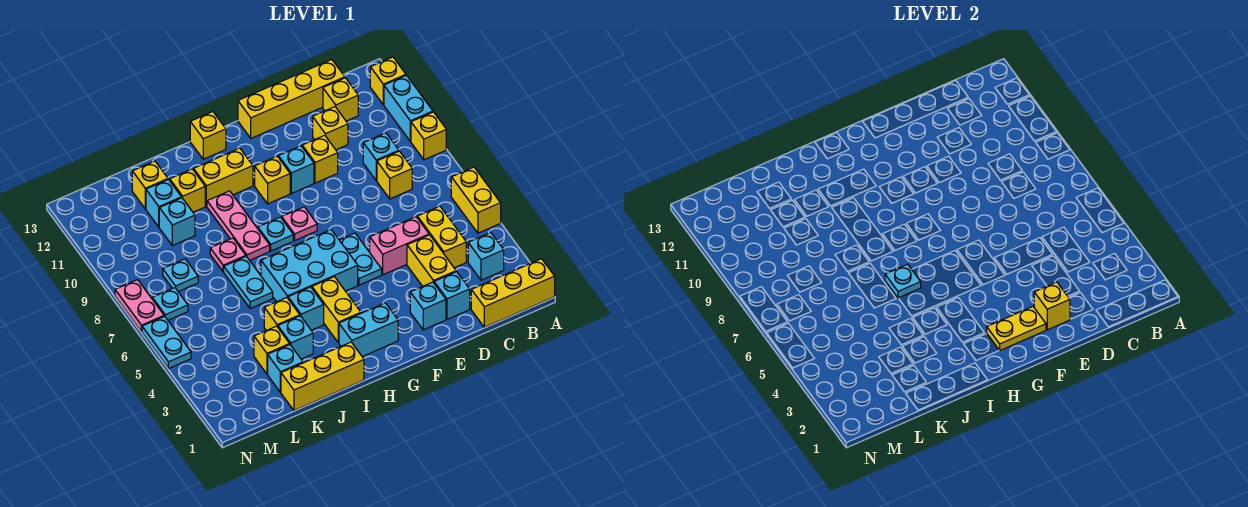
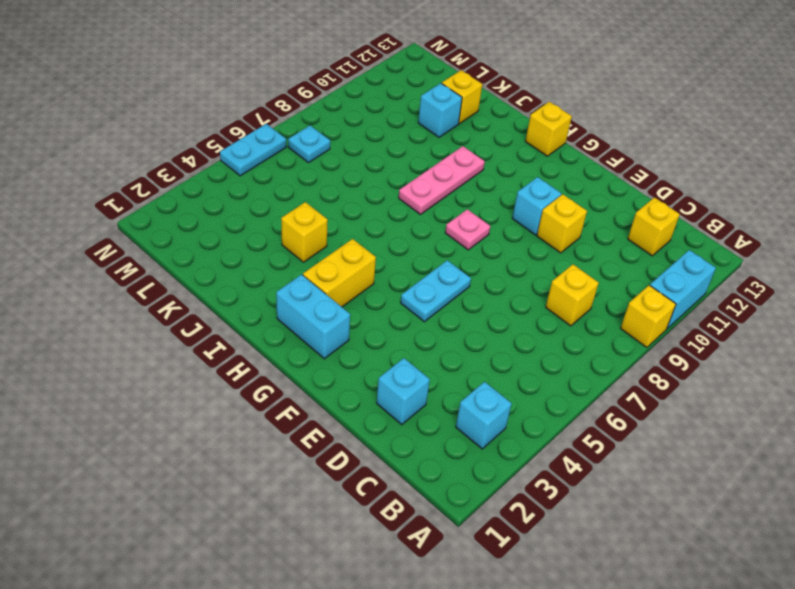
none -> yellow brick A1:C1 level 1
none -> yellow brick A5:A6 level 1
none -> yellow brick A12 level 1
none -> yellow brick C4:C5 level 1

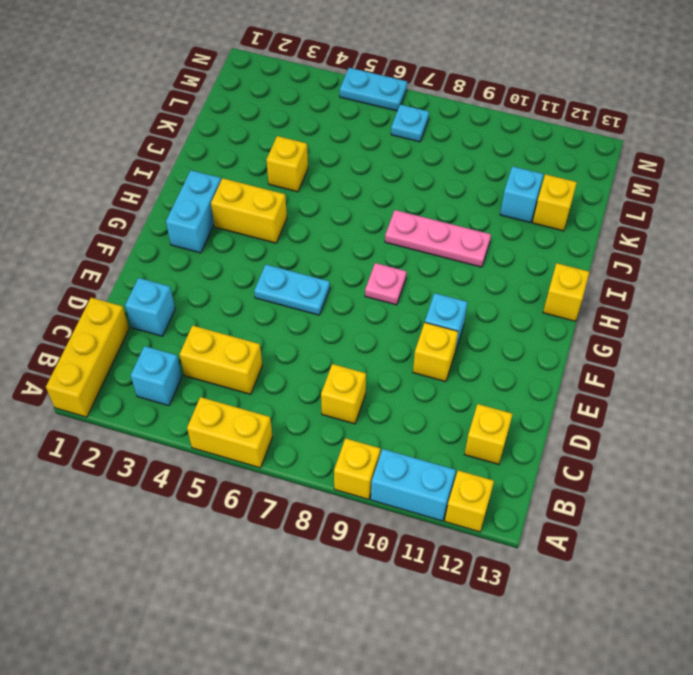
none -> cyan brick C9 level 1
none -> yellow brick C13:F13 level 1
none -> yellow brick D3:D4 level 1
none -> pink brick D5:E5 level 1

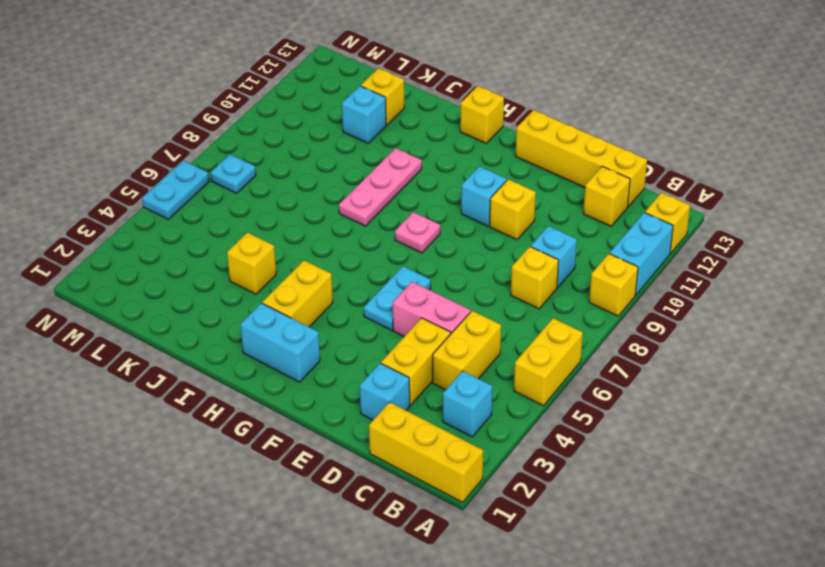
none -> yellow brick D11 level 1
none -> cyan brick E2 level 1
none -> cyan brick G5:I6 level 1
none -> yellow brick G10 level 1

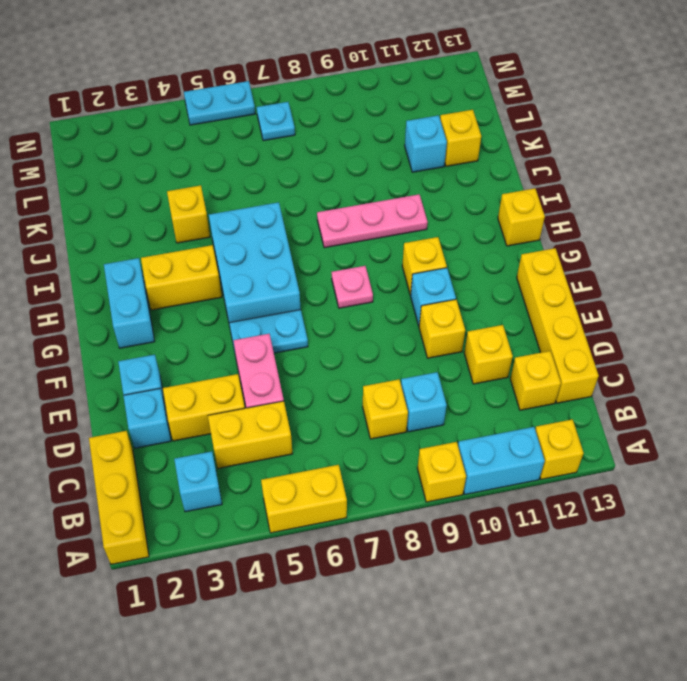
none -> cyan plate H8 level 1
none -> yellow brick H11:I11 level 1
none -> yellow brick I1:K1 level 1
none -> cyan brick I4 level 1

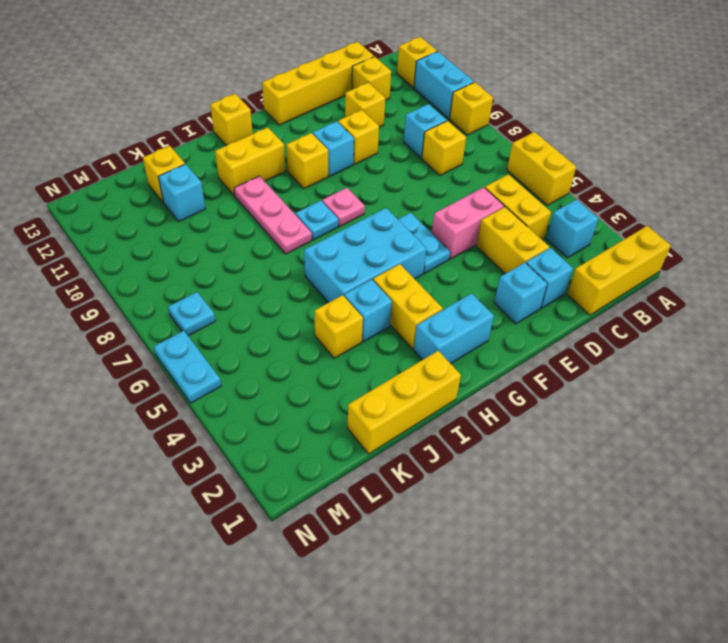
none -> cyan brick J3 level 1
none -> cyan plate J6:J7 level 1
none -> pink plate J8 level 1
none -> yellow brick J11 level 1

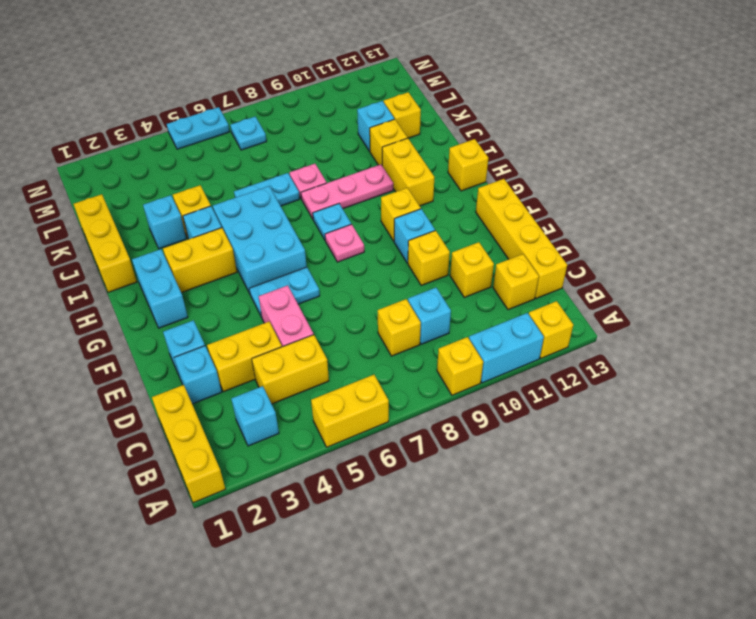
none -> cyan brick K2 level 1
none -> yellow brick K3 level 1
none -> cyan brick K10 level 1
none -> cyan plate L8 level 1

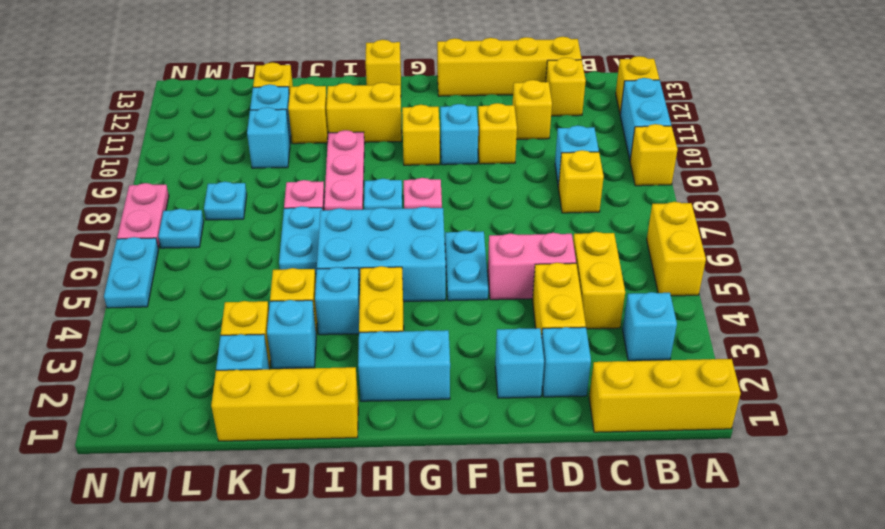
none -> yellow brick E2 level 2
none -> yellow plate F2:G2 level 2
none -> cyan plate I6 level 2

